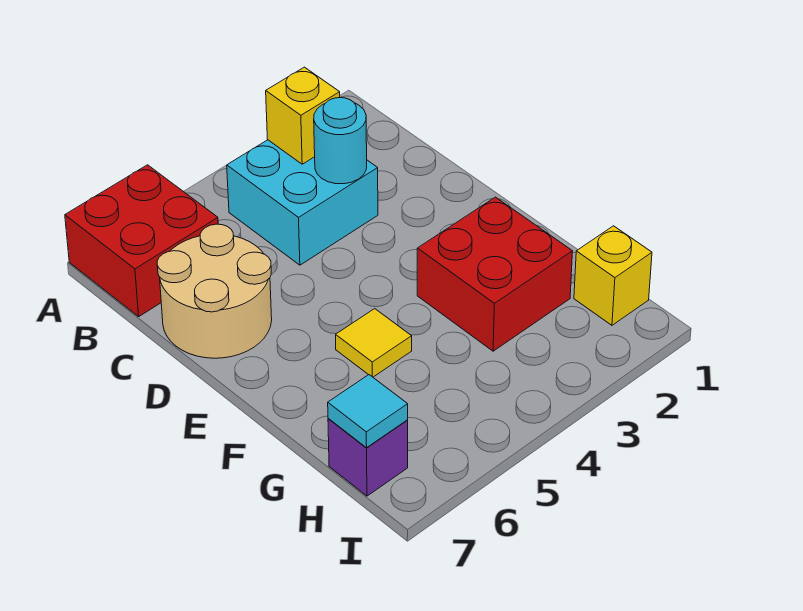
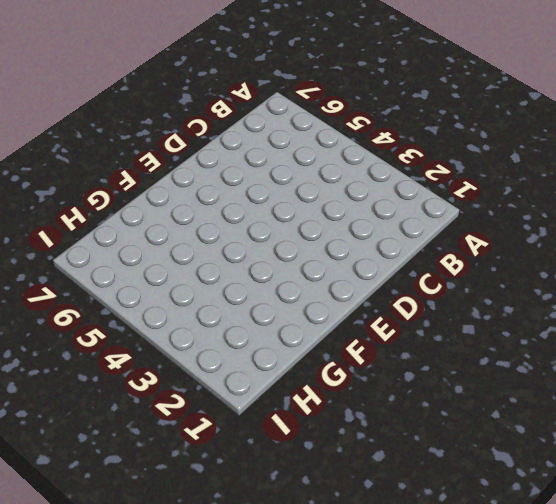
none -> red brick A6:B7 level 1
none -> cyan brick B3:C4 level 1

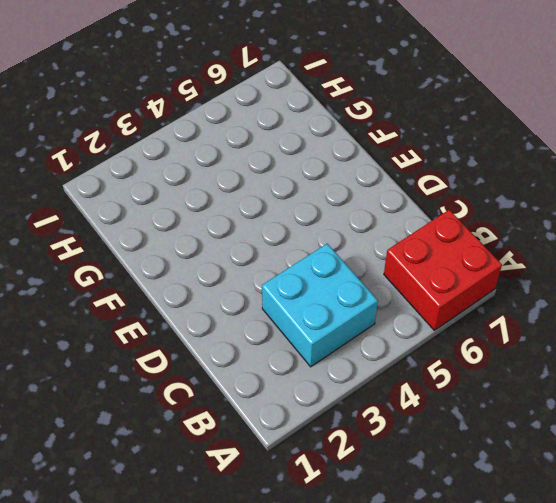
none -> tan round brick C6:D7 level 1
none -> red brick F2:G3 level 1

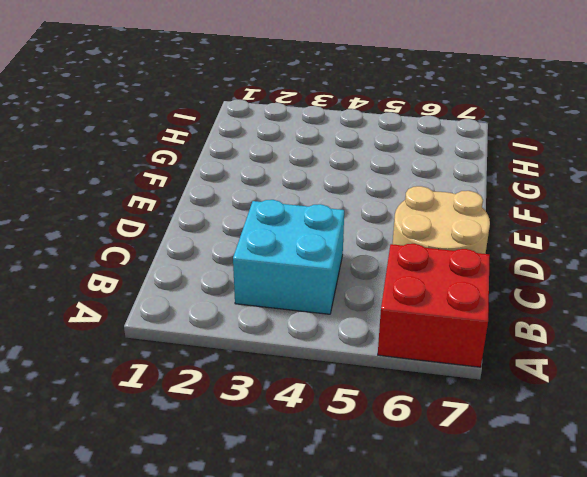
none -> red brick F2:G3 level 1
none -> yellow tile F5 level 1

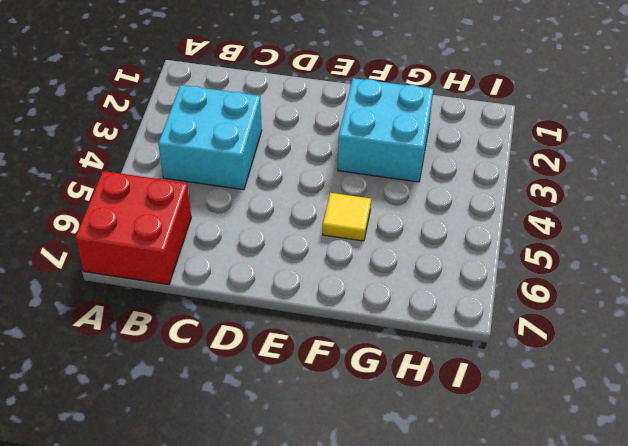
cyan brick F2:G3 level 1 -> red brick F2:G3 level 1
none -> tan round brick C6:D7 level 1
none -> yellow brick H1 level 1

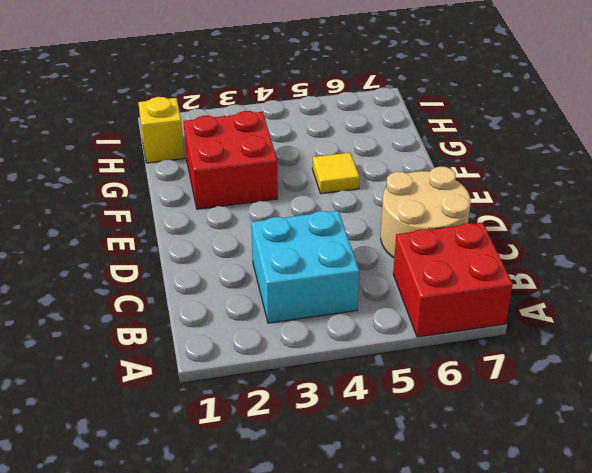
none -> purple brick H7 level 1
none -> yellow brick B3 level 2

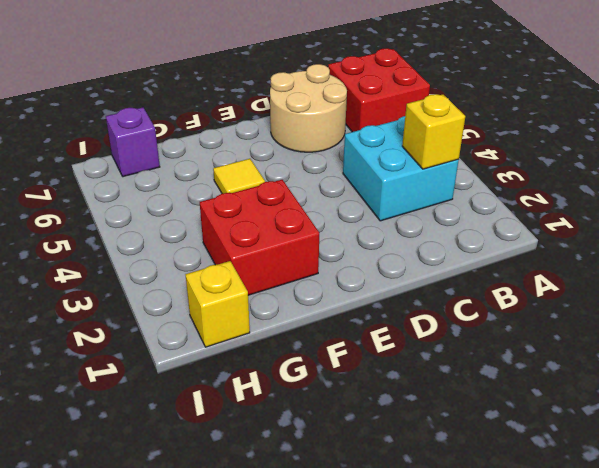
none -> cyan round brick C3 level 2
none -> cyan tile H7 level 2

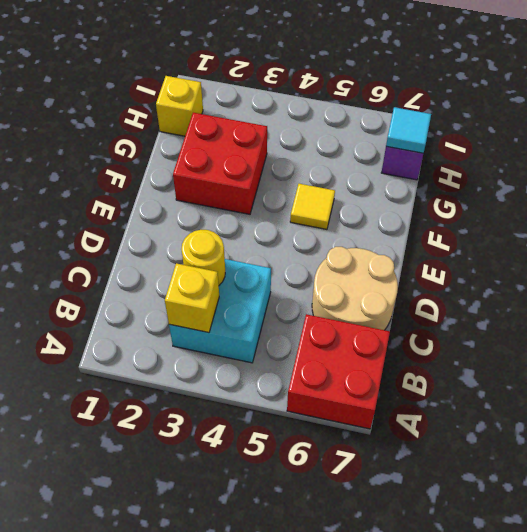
yellow round brick C3 level 2 -> cyan round brick C3 level 2

